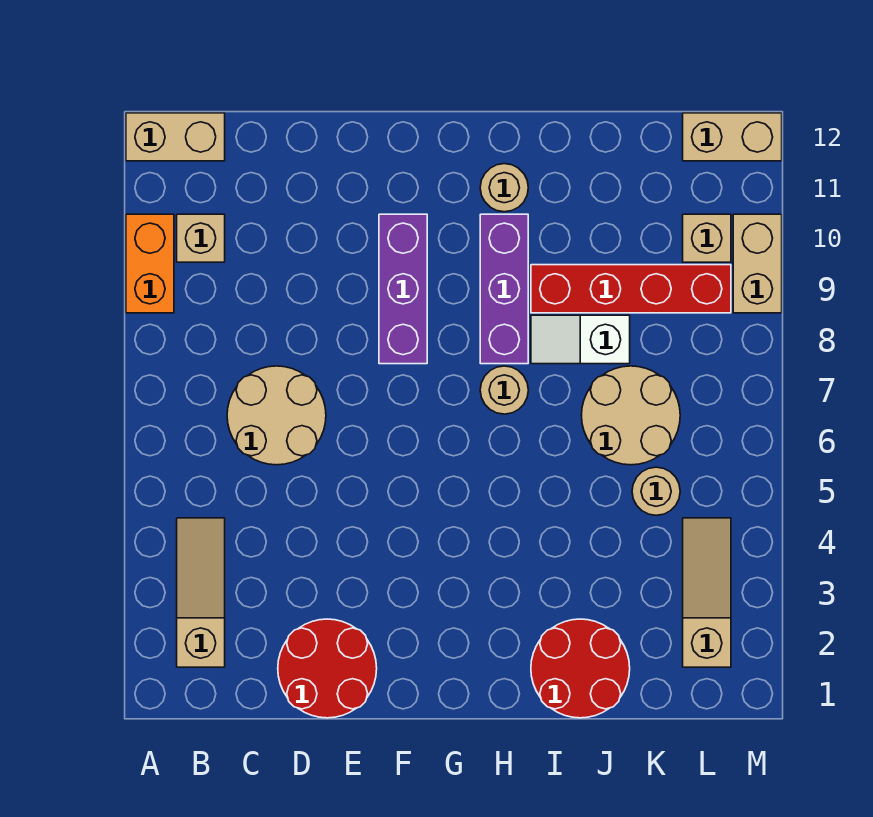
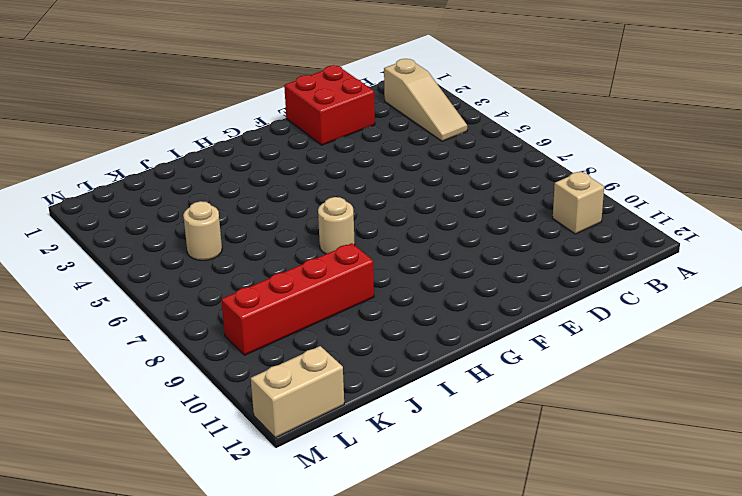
red brick D1:E2 level 1 -> red round brick D1:E2 level 1
none -> orange brick A9:A10 level 1
none -> tan brick A12:B12 level 1
none -> tan round brick C6:D7 level 1

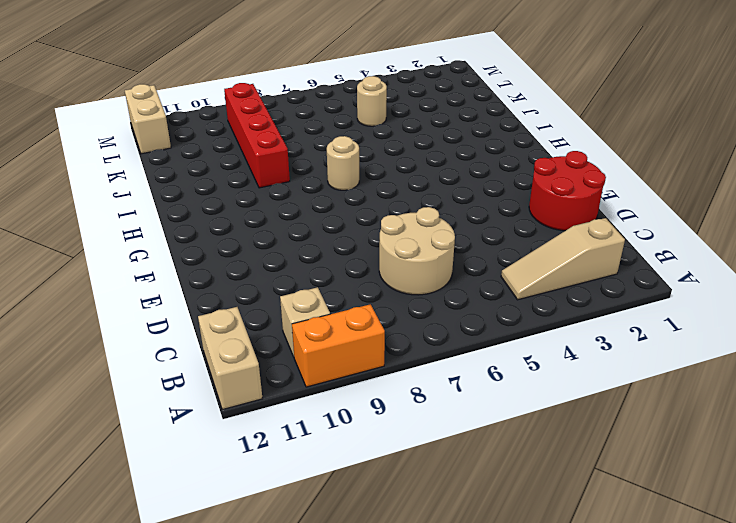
none -> purple brick F8:F10 level 1
none -> purple brick H8:H10 level 1
none -> tan round brick H11 level 1

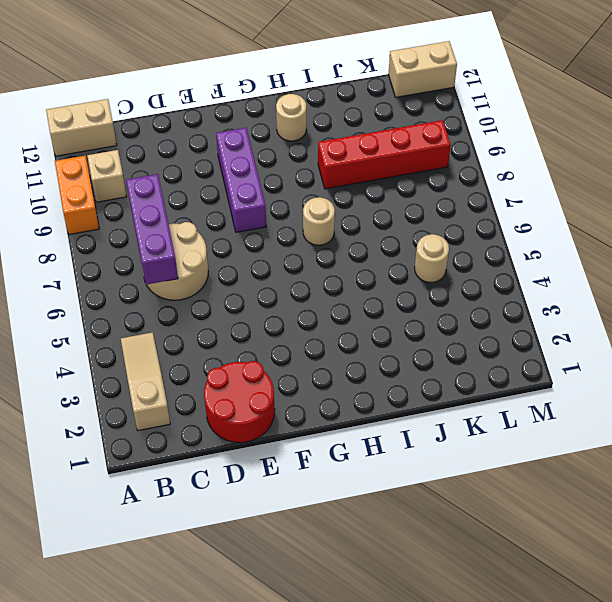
purple brick C6:C8 level 2 -> purple brick H8:H10 level 1
none -> red round brick I1:J2 level 1
none -> white slope I8:J8 level 1 top J
none -> tan round brick J6:K7 level 1

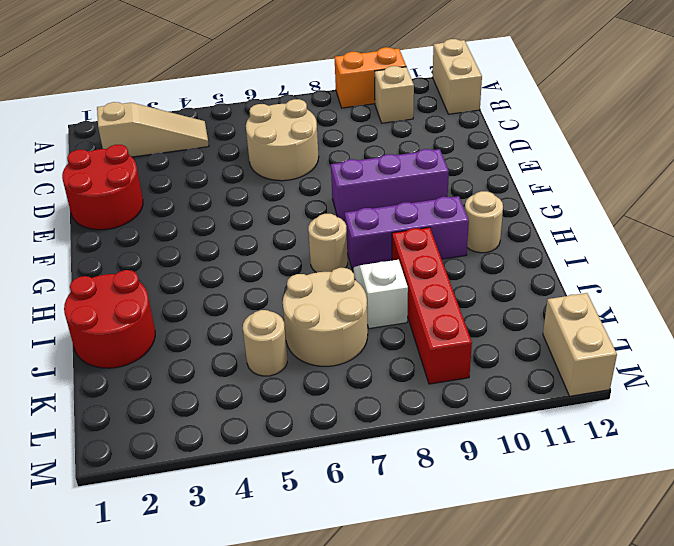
none -> tan slope L2:L4 level 1 top 2
none -> tan brick L10 level 1
none -> tan brick M9:M10 level 1

